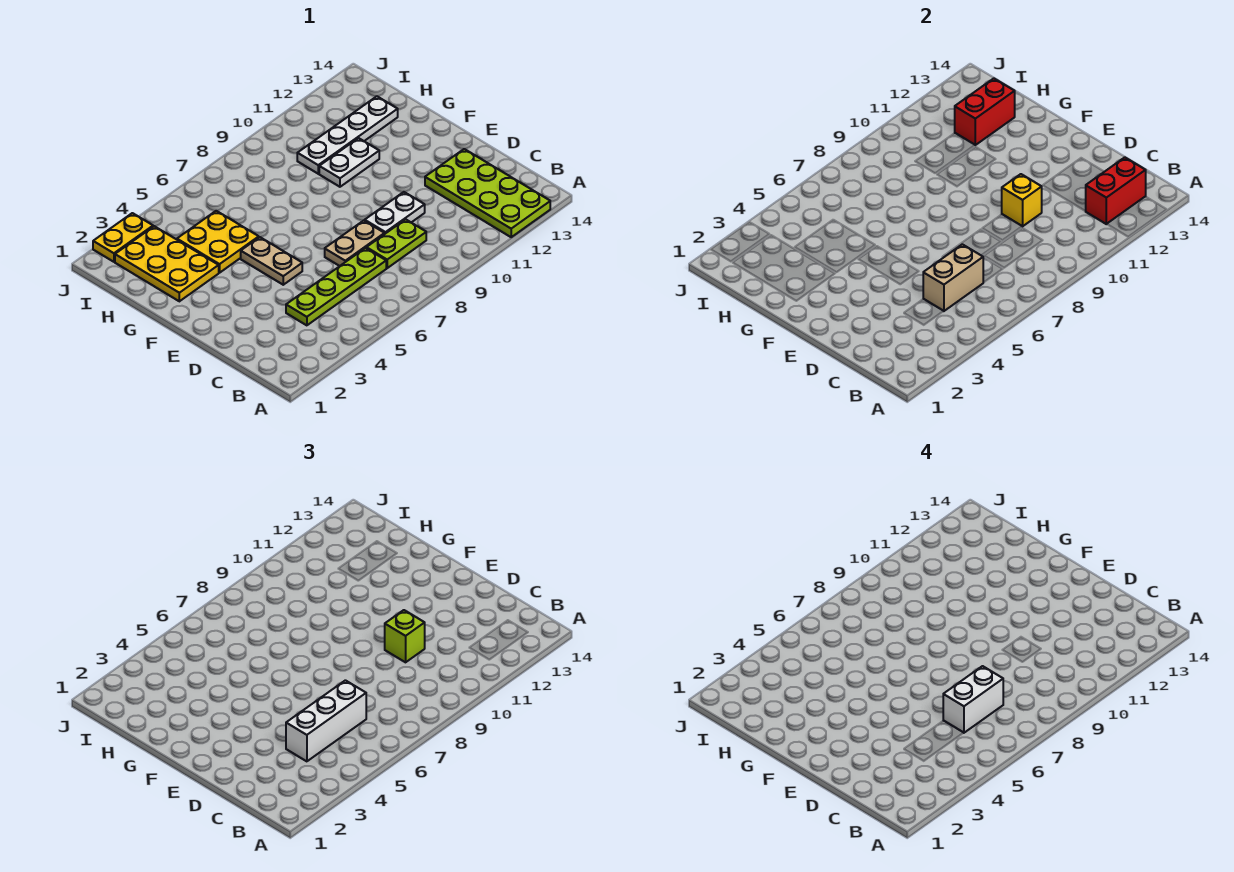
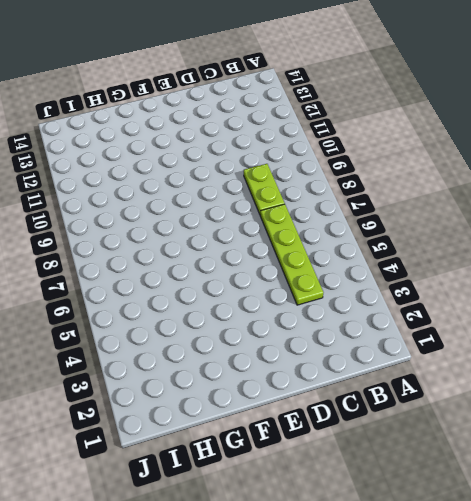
none -> lime plate A12:D13 level 1
none -> tan plate D7:D8 level 1
none -> white plate D9:D10 level 1

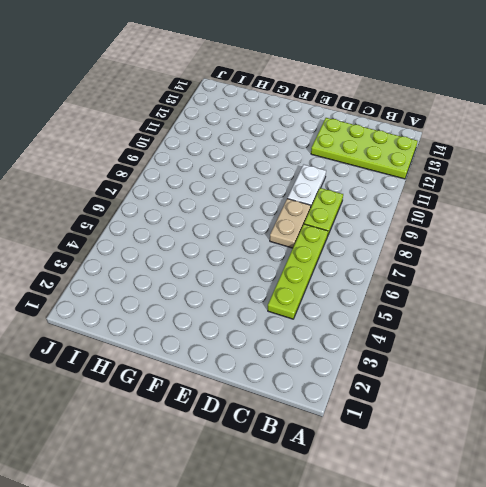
none -> tan plate E5:F5 level 1
none -> yellow plate G2:I3 level 1
none -> yellow plate G4:H5 level 1

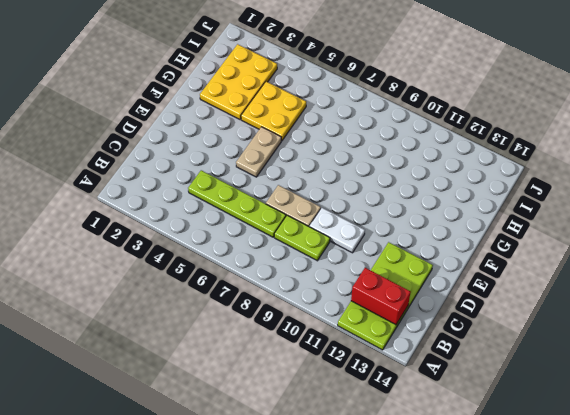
none -> white plate G10:G11 level 1
none -> white plate H10:H13 level 1
none -> yellow plate J2:J3 level 1

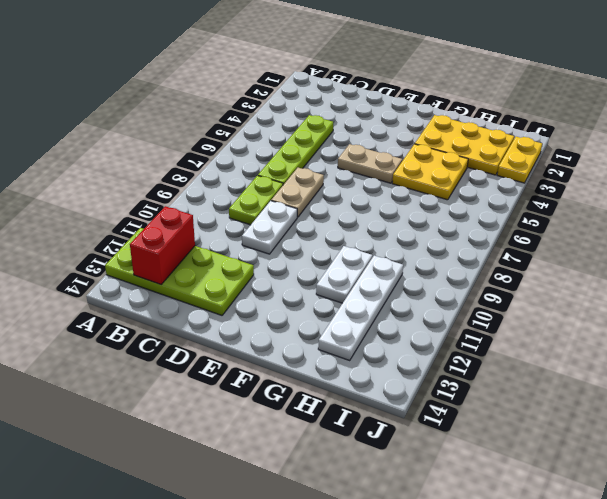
none -> tan brick C5:C6 level 2
none -> yellow brick D10 level 2
none -> red brick H12:H13 level 2

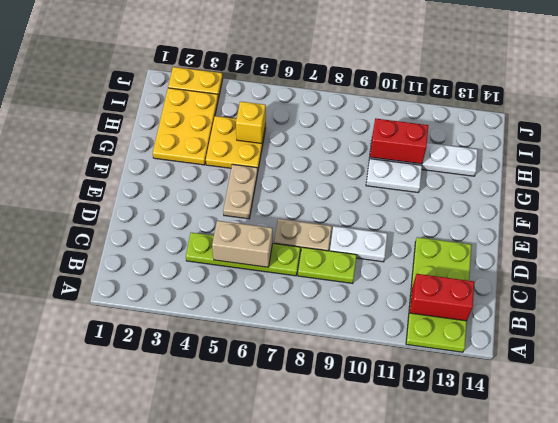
yellow brick H5 level 2 -> yellow brick D10 level 2
red brick H10:H11 level 2 -> red brick H12:H13 level 2
none -> white brick C4:C6 level 3
none -> lime brick D10 level 3
none -> white brick C6:C7 level 4

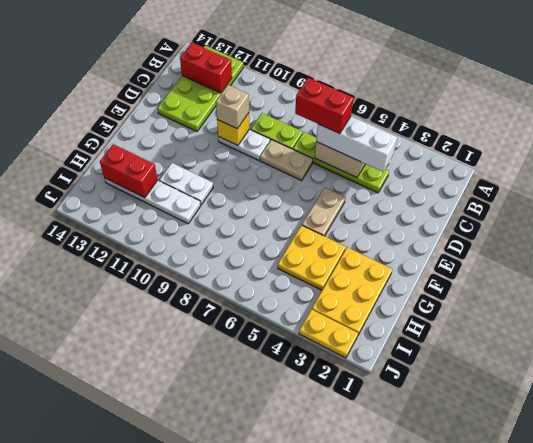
red brick C6:C7 level 4 -> white brick C6:C7 level 4
tan brick D10 level 3 -> lime brick D10 level 3

